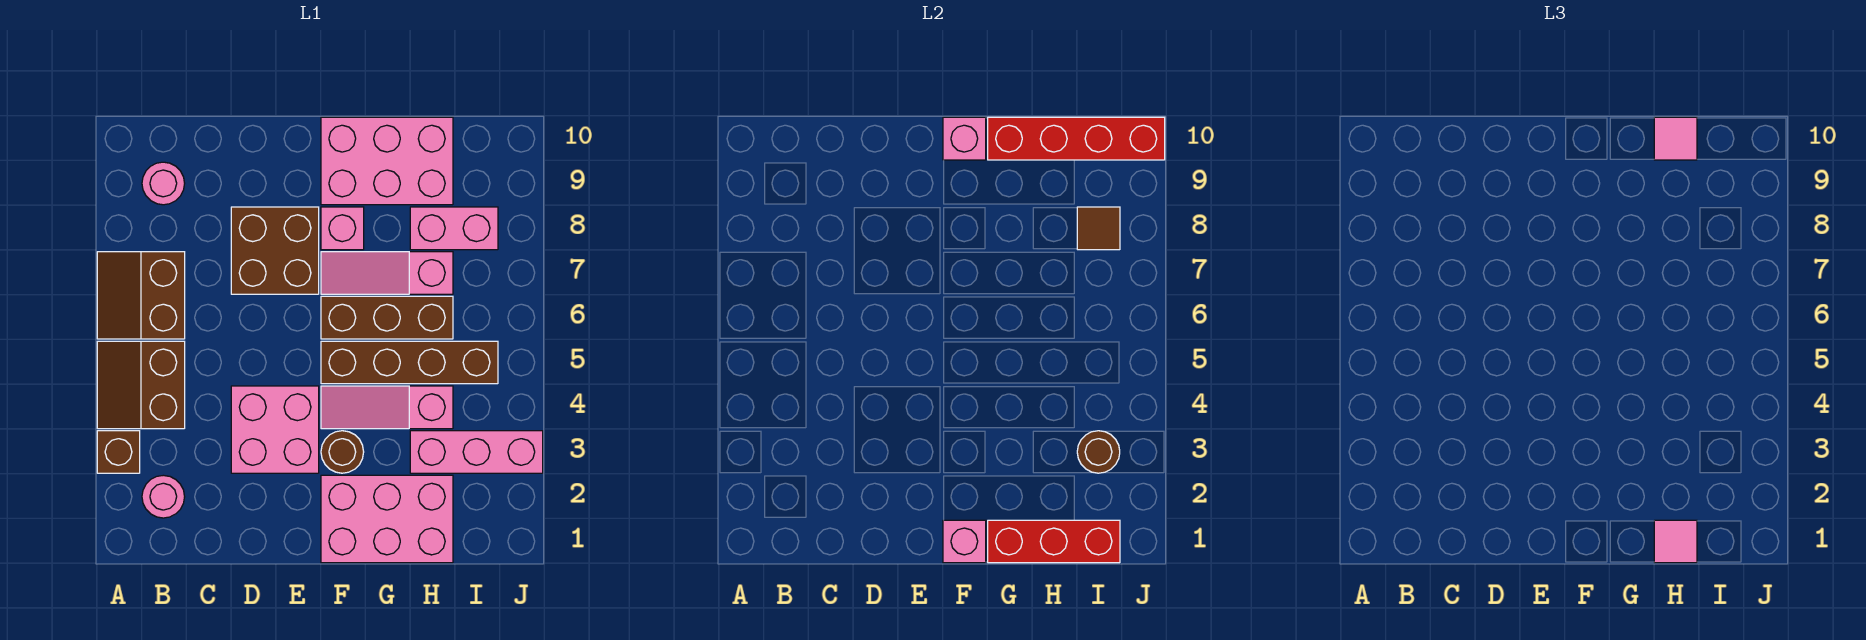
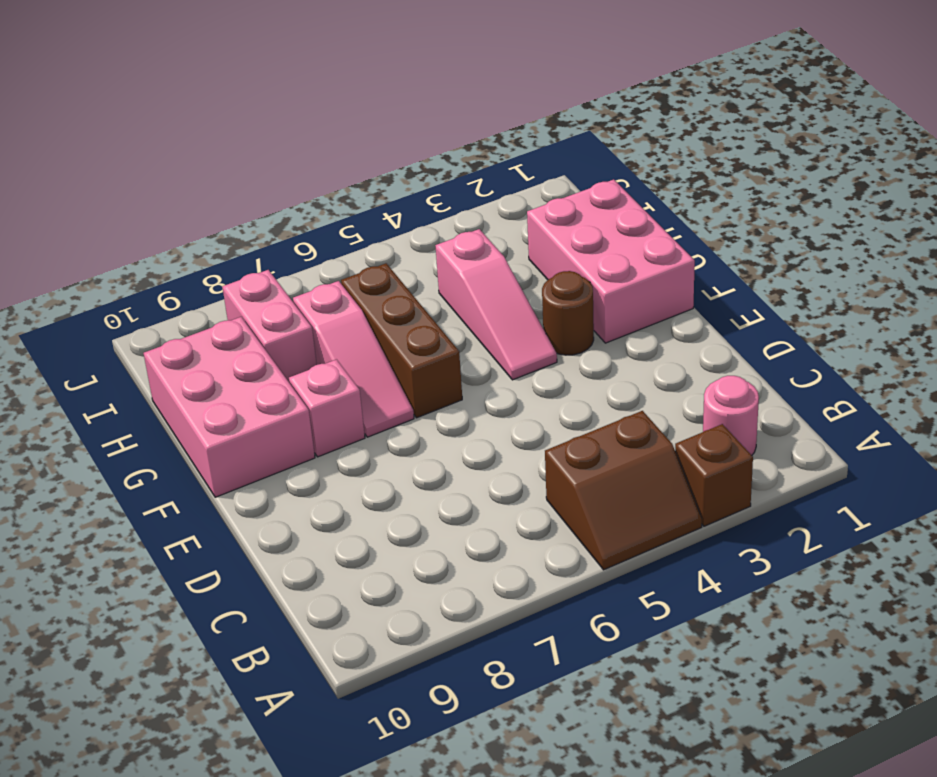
none -> brown slope A6:B7 level 1 top B
none -> pink round brick B9 level 1
none -> pink brick D3:E4 level 1

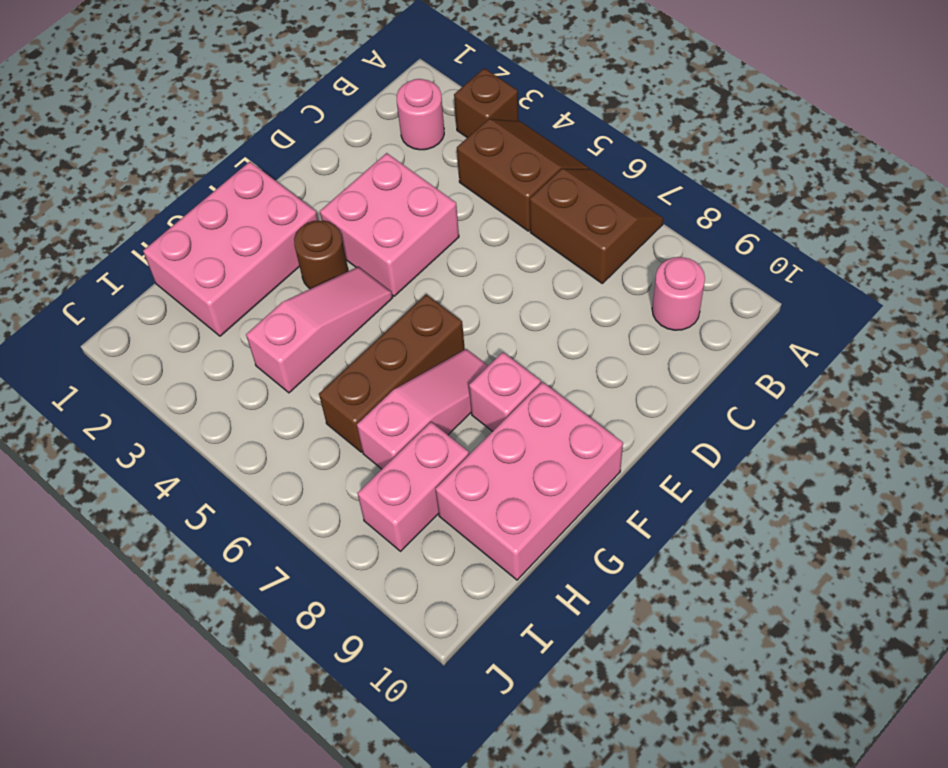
none -> brown brick D7:E8 level 1
none -> brown brick F5:I5 level 1
none -> pink brick H3:J3 level 1

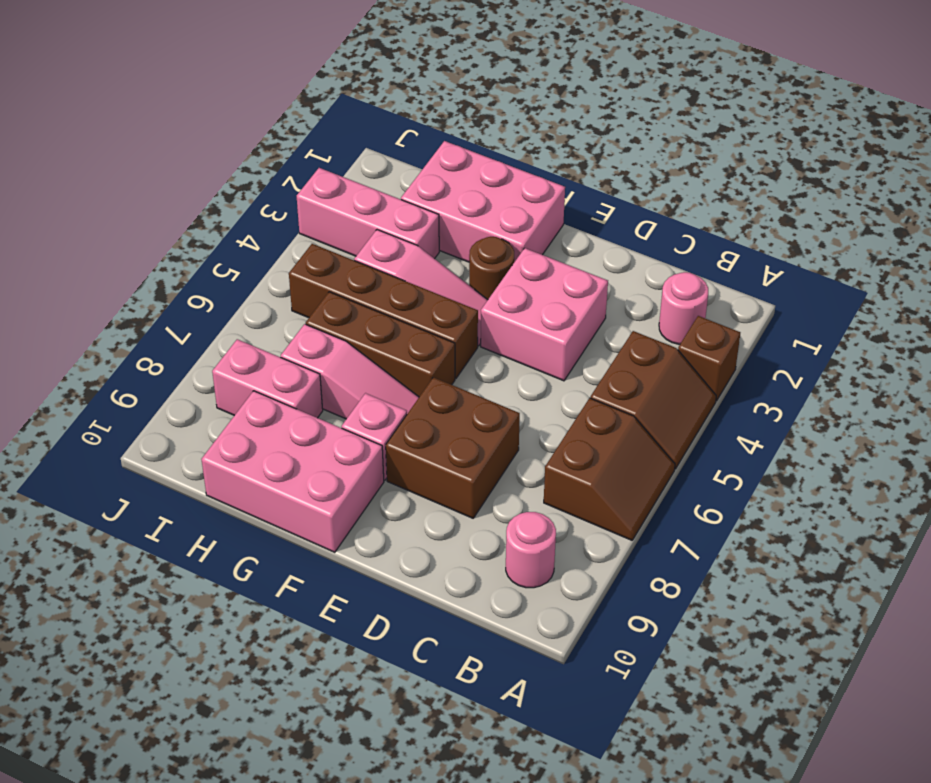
none -> pink brick F1 level 2
none -> pink brick F10 level 2
none -> red brick G1:I1 level 2

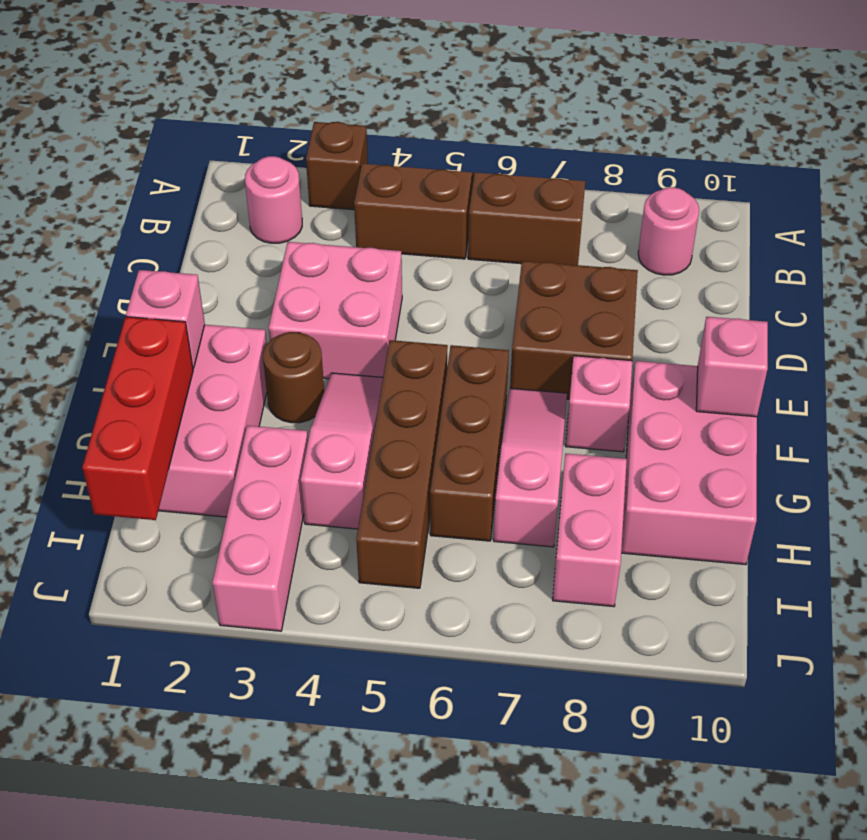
none -> red brick G10:J10 level 2
none -> brown round brick I3 level 2
none -> brown tile I8 level 2

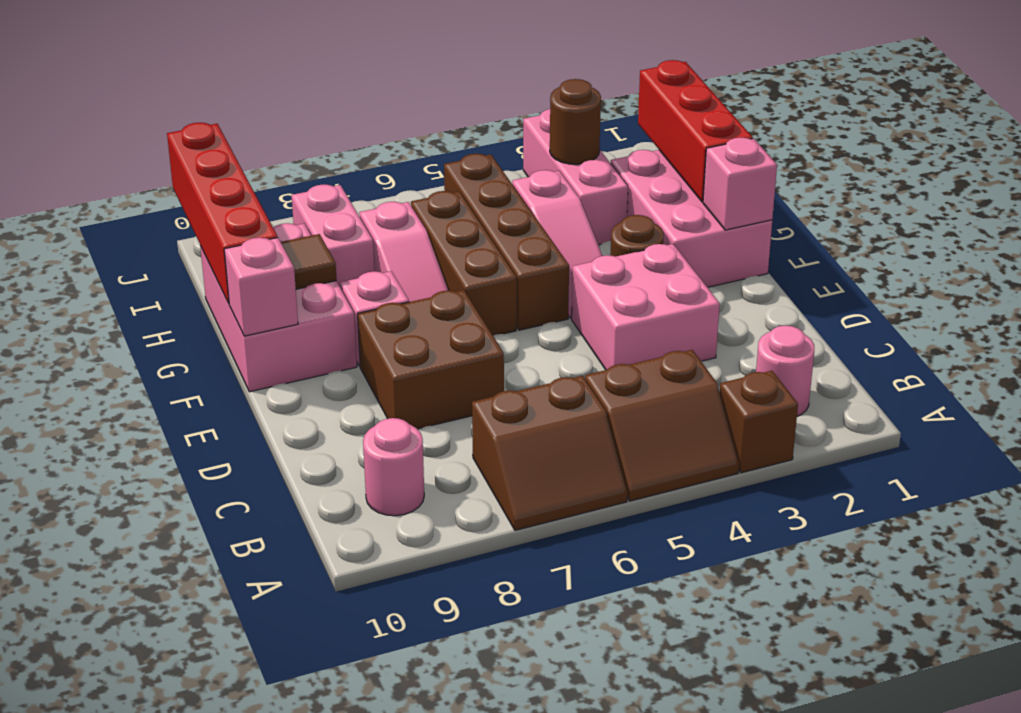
brown tile G9 level 2 -> brown tile I8 level 2
none -> pink tile H1 level 3
none -> pink tile H10 level 3

